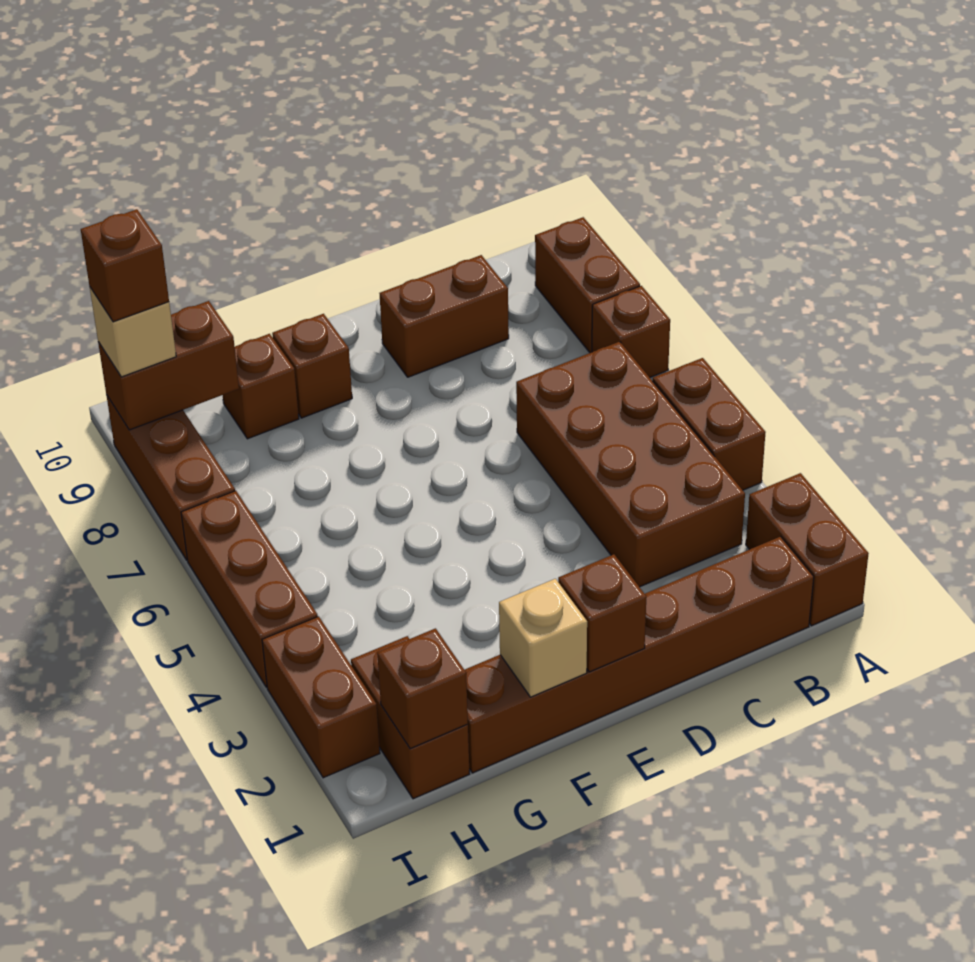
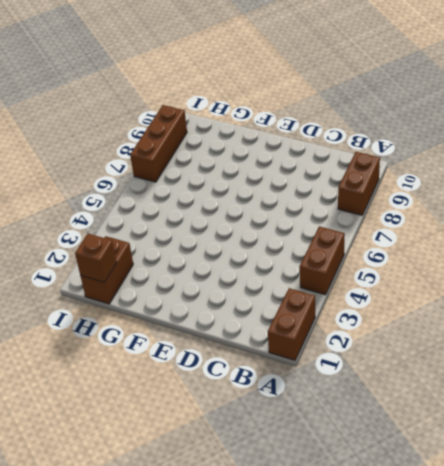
none -> brown brick A7 level 1
none -> brown brick B1:G1 level 1
none -> brown brick B3:C6 level 1

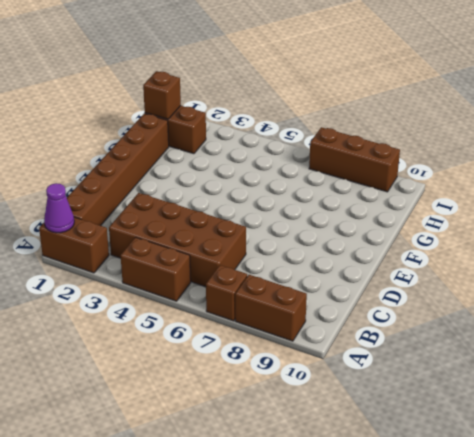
purple cone A1 level 2 -> none
none -> brown brick C9:D9 level 1
none -> brown brick F9 level 1
none -> brown brick G9 level 1

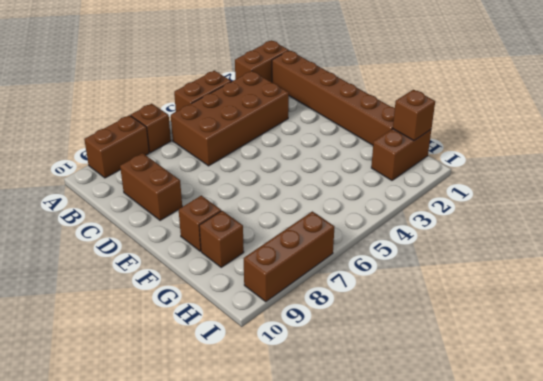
none -> brown brick I2:I3 level 1
none -> brown brick I4:I6 level 1
none -> brown brick E1 level 2

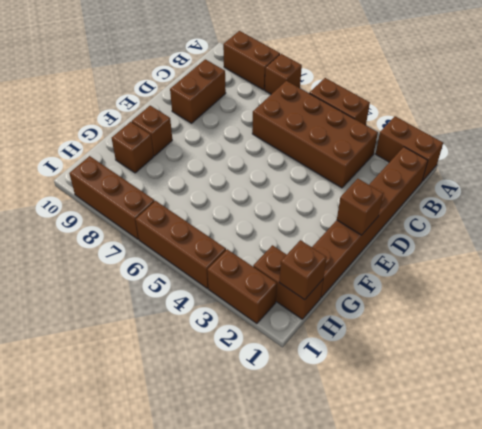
none -> tan brick F1 level 2
none -> brown brick H9:I9 level 2
none -> tan brick I9 level 3

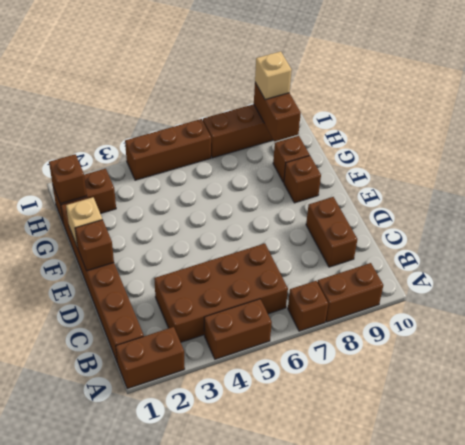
none -> brown brick I2:I3 level 1
none -> brown brick I9 level 4

